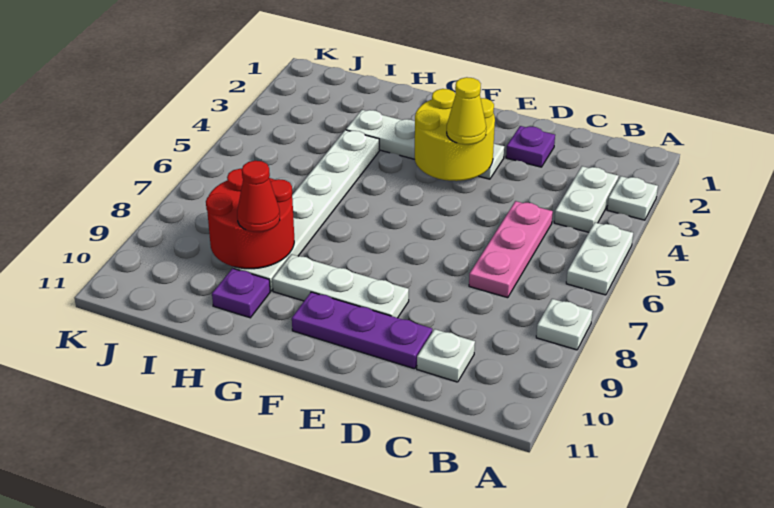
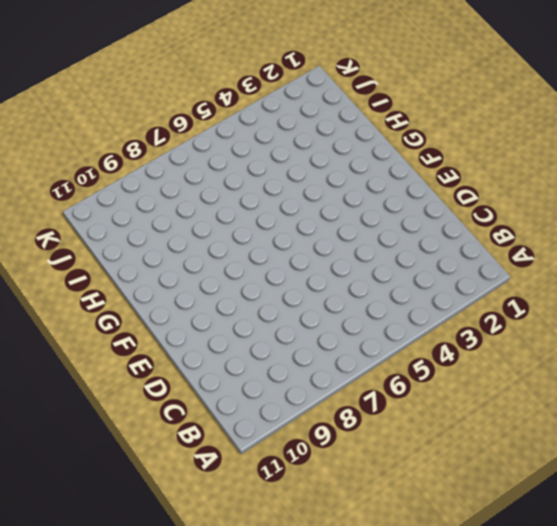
none -> white plate A3 level 1
none -> white plate A5:A6 level 1
none -> white plate A8 level 1

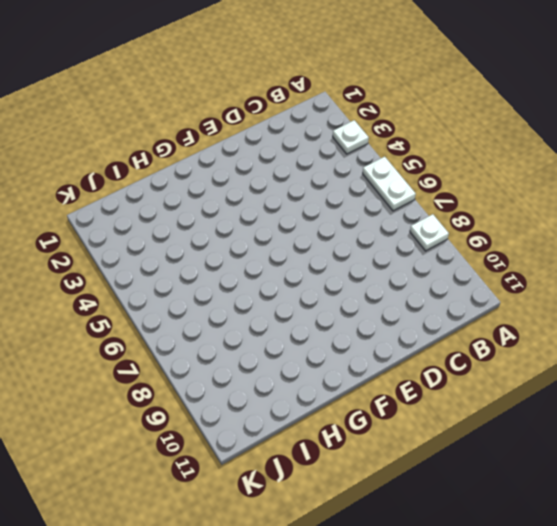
none -> white plate B3:B4 level 1
none -> pink plate C5:C7 level 1
none -> white plate C10 level 1

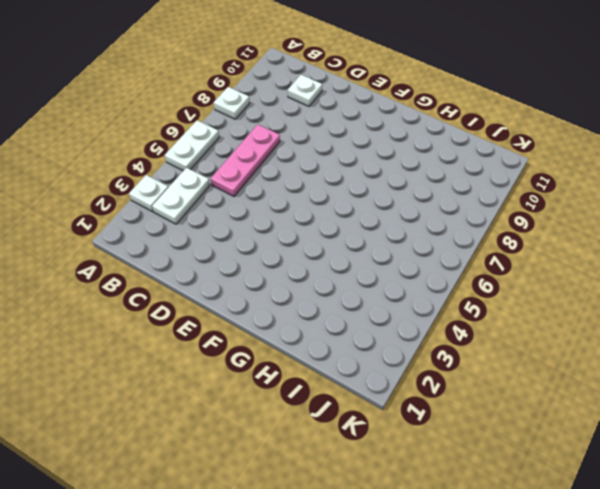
none -> purple plate D2 level 1
none -> purple plate D10:F10 level 1
none -> white plate E3:H3 level 1

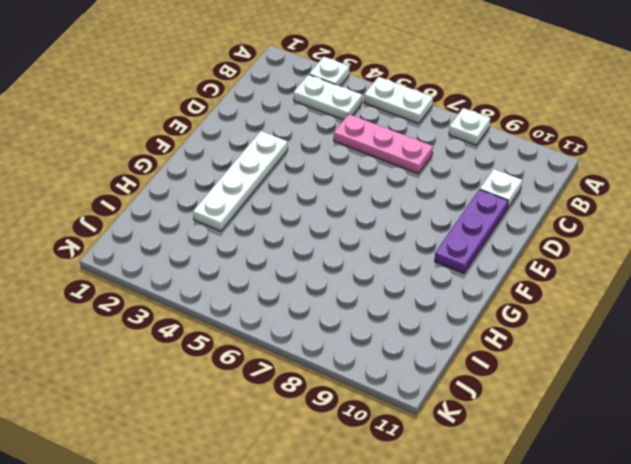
none -> purple plate D2 level 1
none -> white plate E9:G9 level 1
none -> white plate H4:H9 level 1

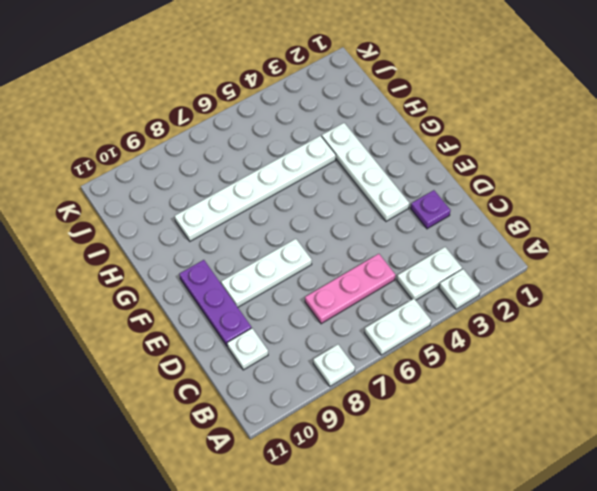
white plate E7:E9 level 1 -> white plate E9:G9 level 1
none -> purple plate H10 level 1
none -> yellow round brick E3:F4 level 2
none -> red round brick H8:I9 level 2

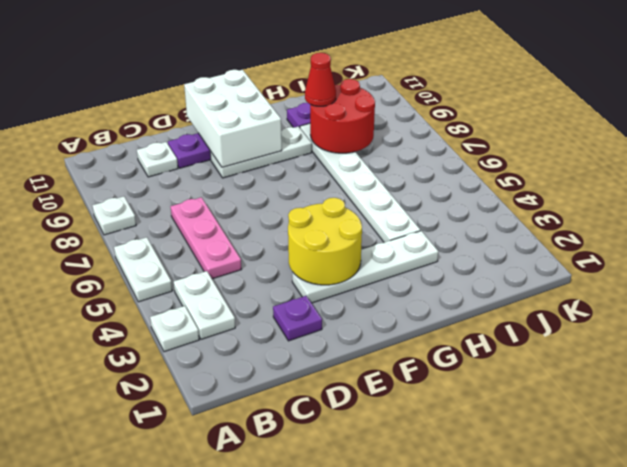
white brick E9:F11 level 2 -> none
none -> yellow cone E4 level 3

